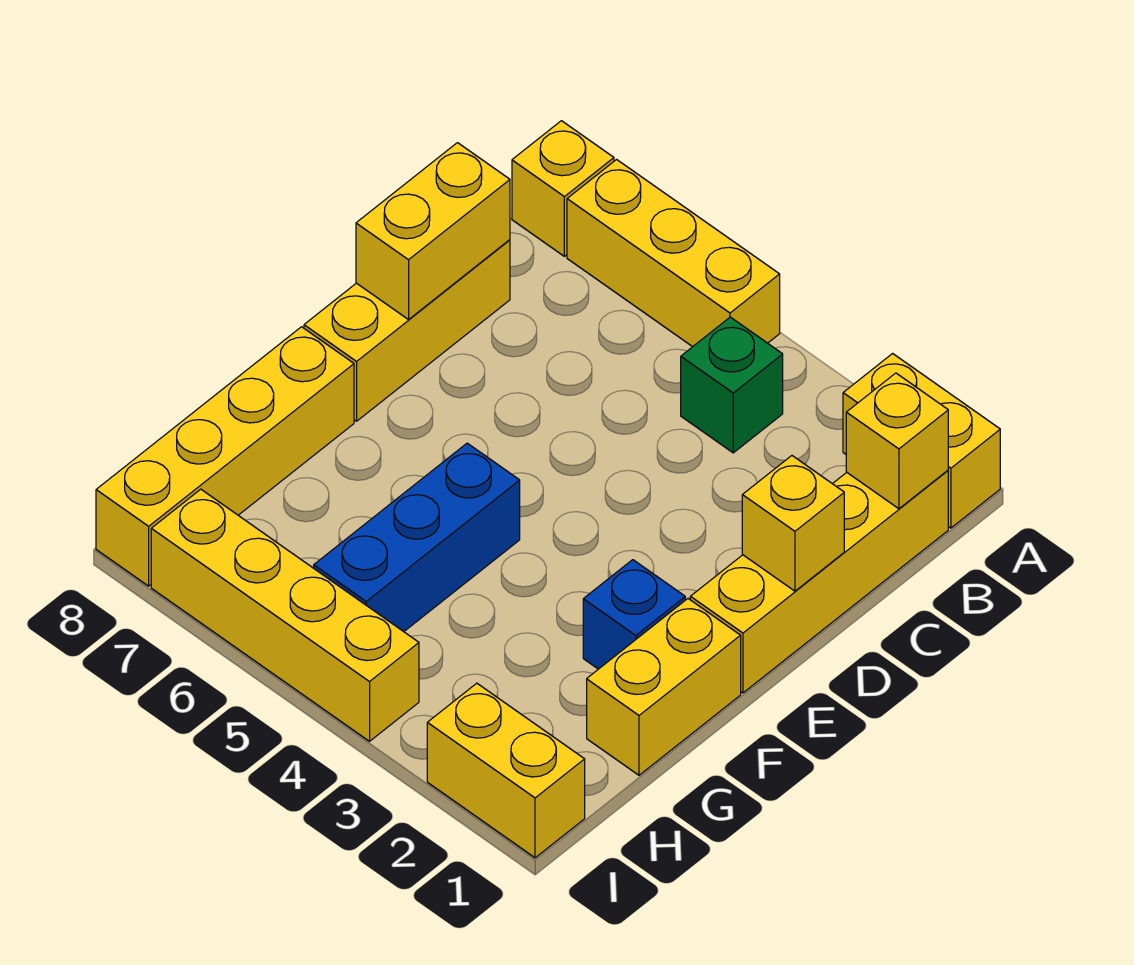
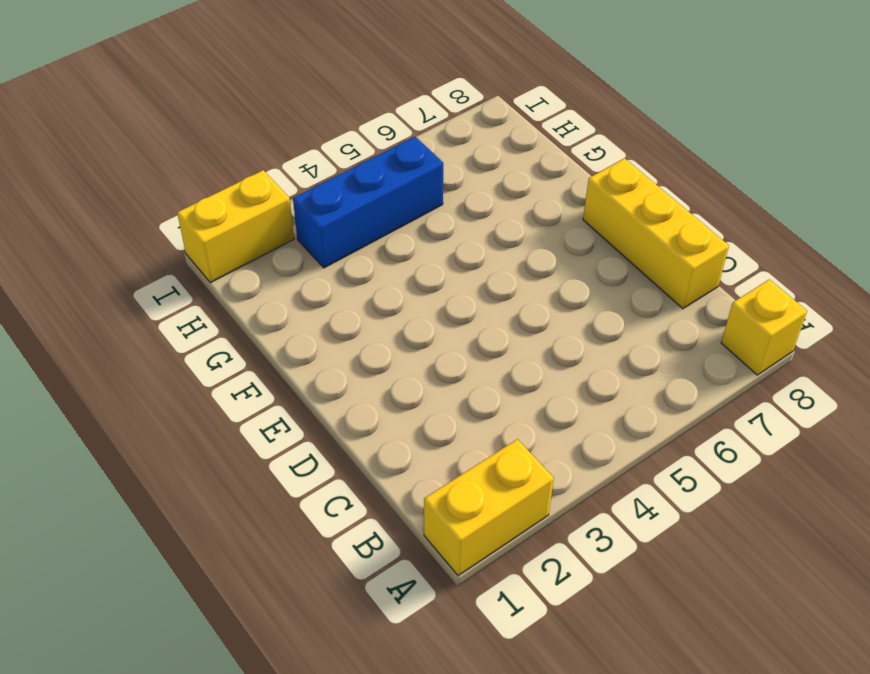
blue brick H3:H5 level 1 -> blue brick F5:H5 level 1
none -> yellow brick A5:A7 level 1
none -> yellow brick B1:E1 level 1
none -> green brick B4 level 1

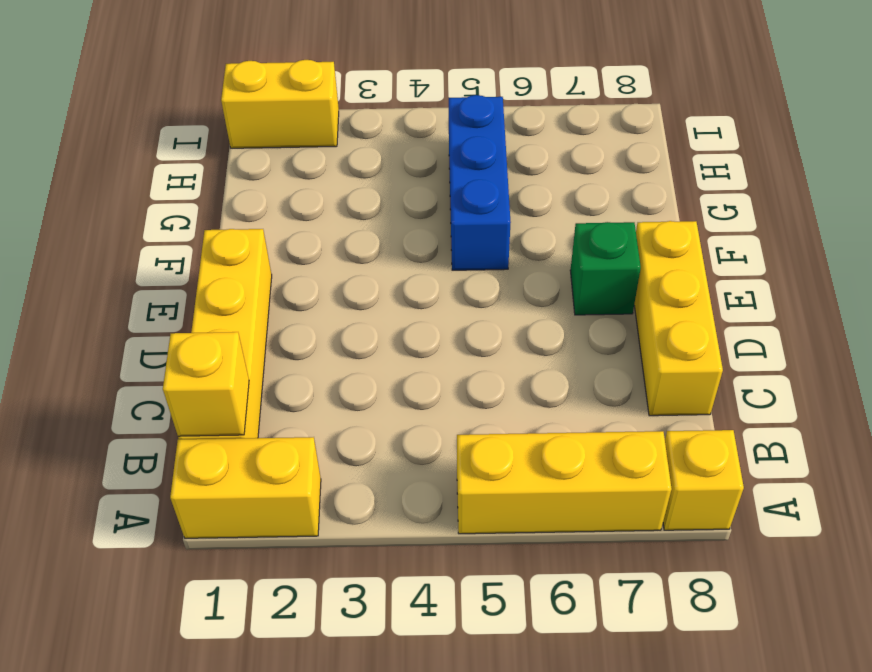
green brick E7 level 1 -> green brick B4 level 1
none -> yellow brick F1:G1 level 1
none -> blue brick F2 level 1
none -> yellow brick F8:I8 level 1

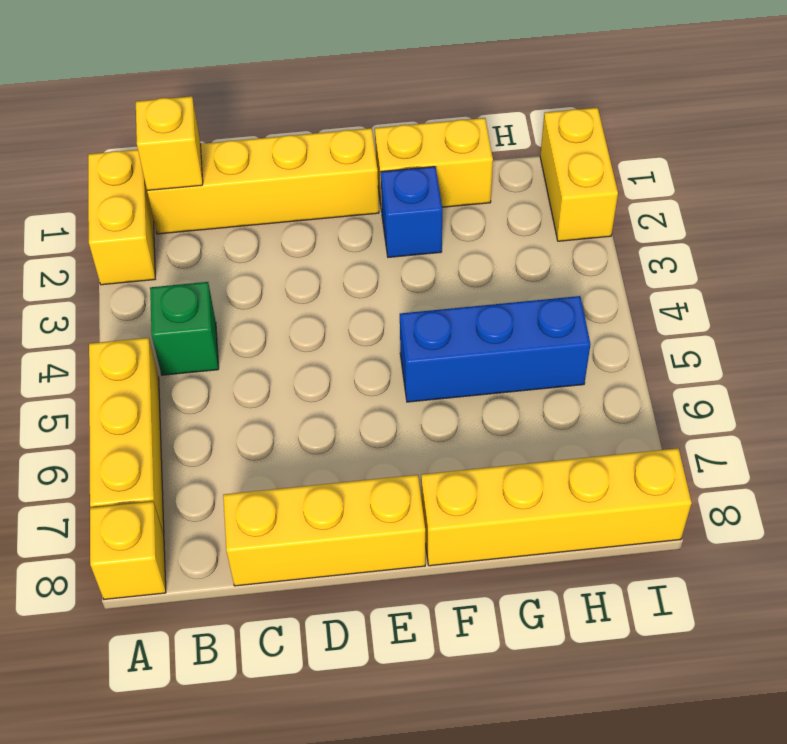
none -> yellow brick I4:I7 level 1
none -> yellow brick C8:D8 level 2
none -> yellow brick D1 level 2

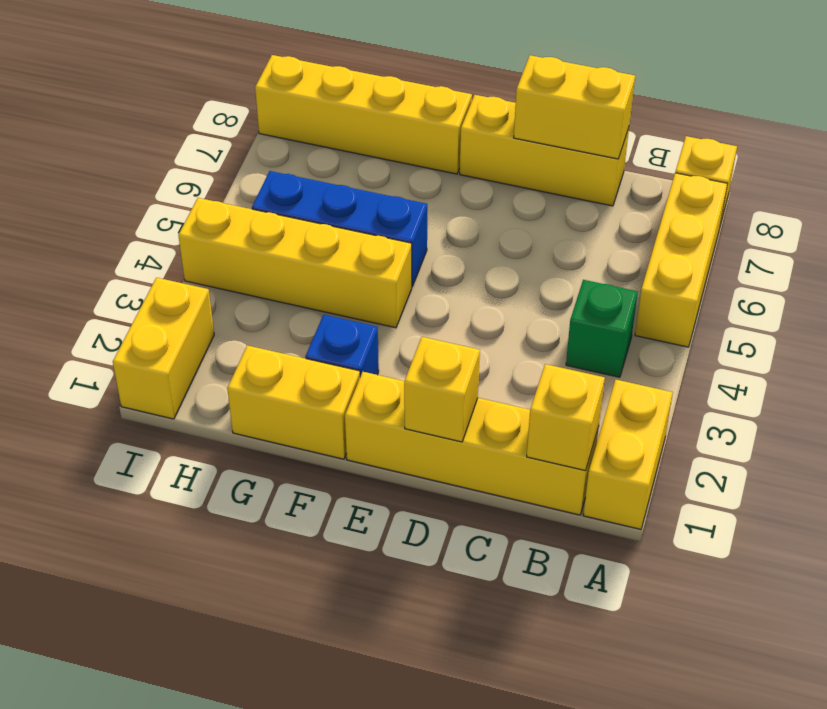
yellow brick F4:I4 level 1 -> yellow brick I4:I7 level 1

